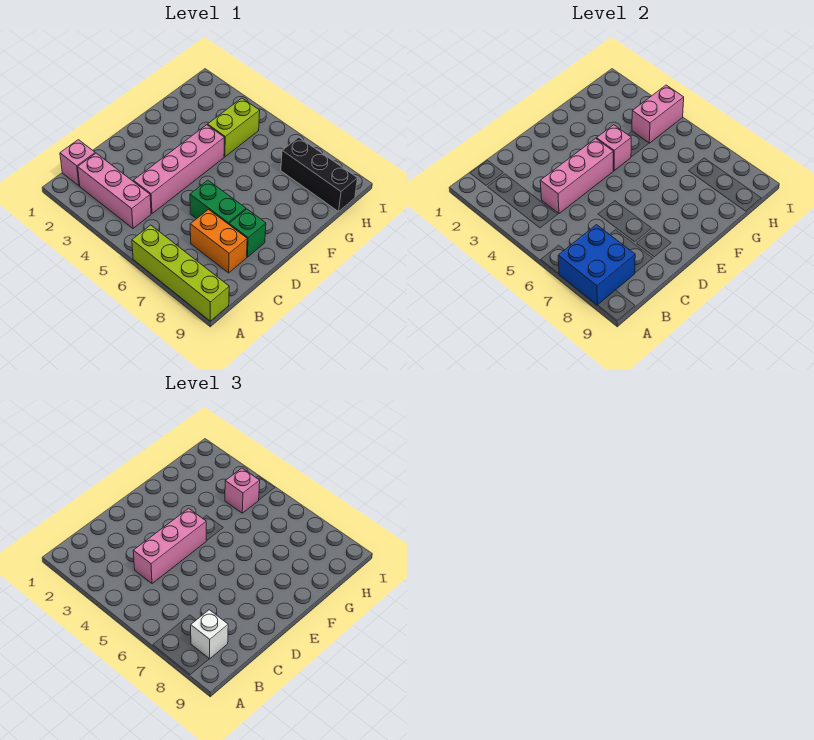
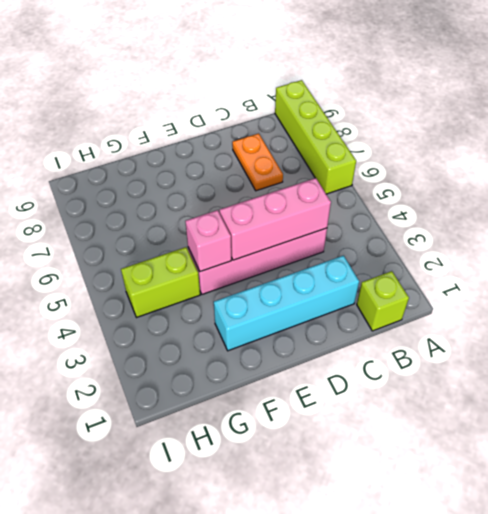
lime brick B1 level 1 -> pink brick B1 level 1
cyan brick C2:F2 level 1 -> none
orange plate C7:C8 level 1 -> orange brick C7:C8 level 1
none -> pink brick B2:B4 level 1
none -> green brick D6:D7 level 1
none -> green brick D8 level 1

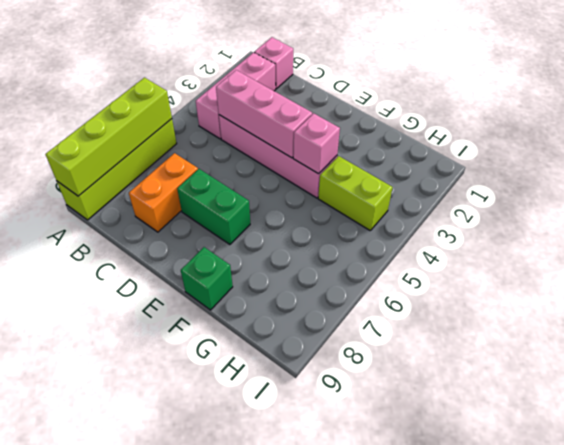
lime brick A6:A9 level 2 -> blue brick A7:B8 level 2
green brick D7:E7 level 1 -> green brick D6:D7 level 1
green brick F9 level 1 -> green brick D8 level 1
none -> black brick H7:H9 level 1
none -> pink brick H4:I4 level 2
none -> white brick B8 level 3

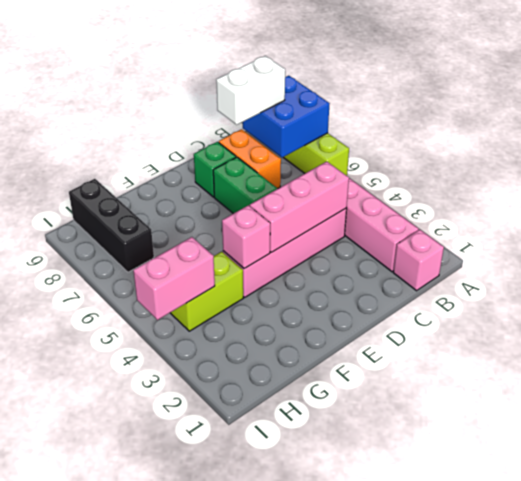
white brick B8:C8 level 3 -> white brick B8 level 3
none -> pink brick C4:E4 level 3
none -> pink brick H4 level 3

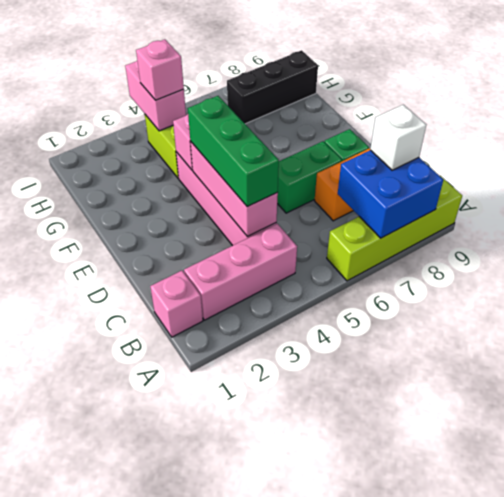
green brick C4:E4 level 3 -> pink brick C4:E4 level 3

